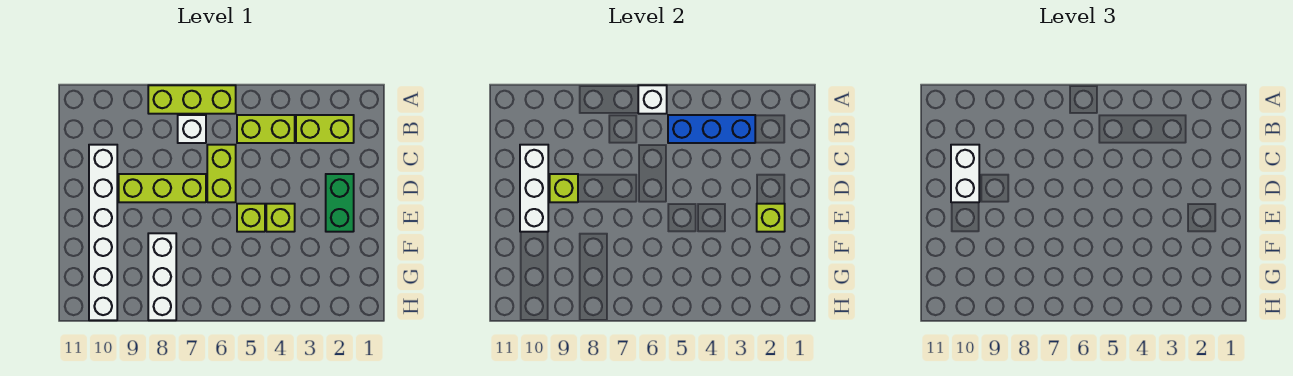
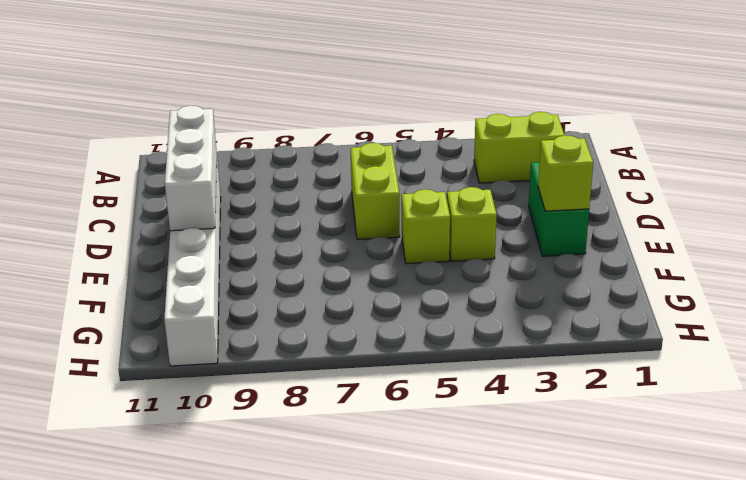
none -> lime brick A6:A8 level 1
none -> lime brick B4:B5 level 1
none -> white brick B7 level 1

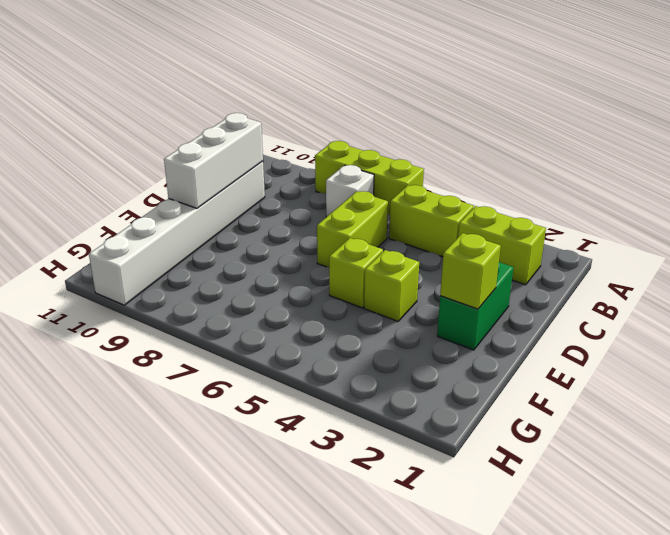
none -> lime brick D7:D9 level 1
none -> white brick F8:H8 level 1
none -> white brick A6 level 2

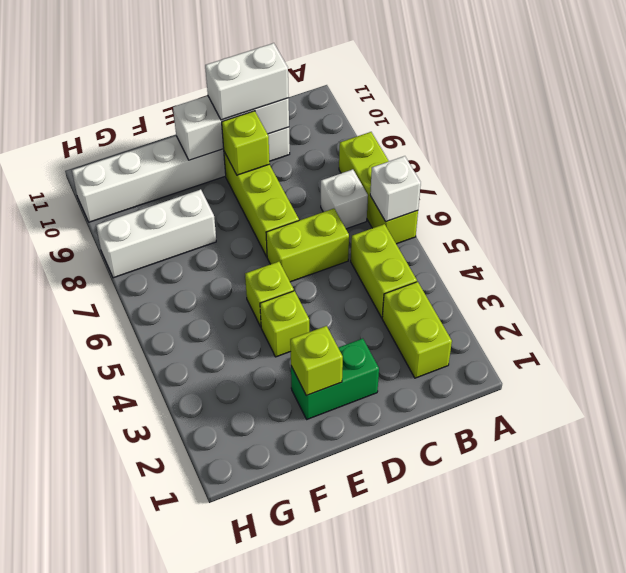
none -> blue brick B3:B5 level 2

